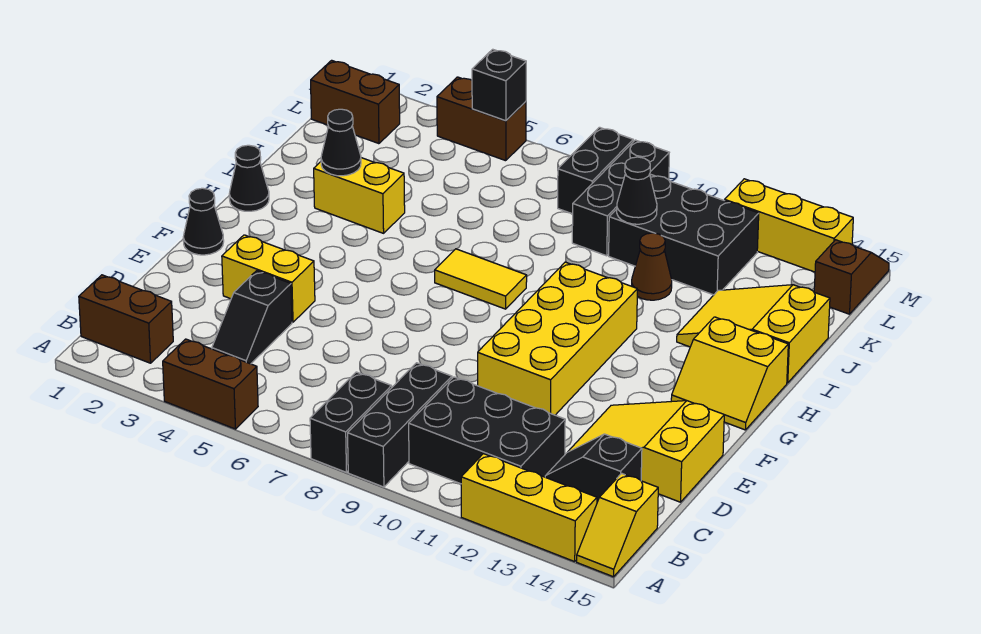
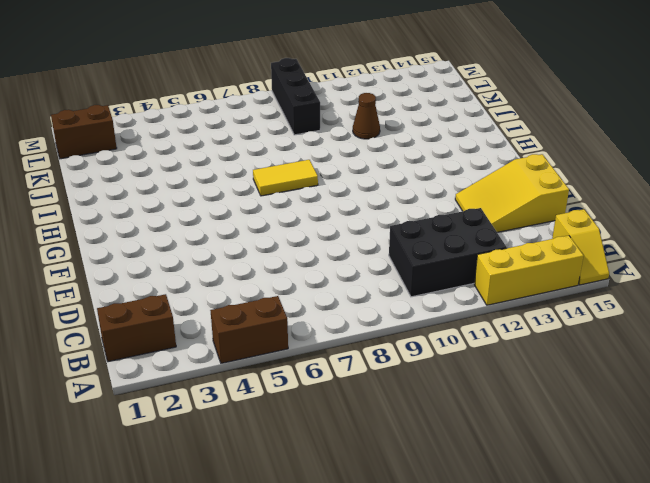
none -> black brick A8:B8 level 1
none -> black brick A9:C9 level 1
none -> black slope C4:D4 level 1 top D

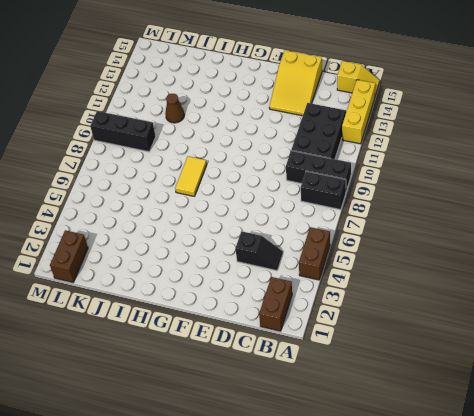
none -> black slope C13:C14 level 1 top 14
none -> yellow brick E3:E4 level 1
none -> yellow brick E10:H11 level 1

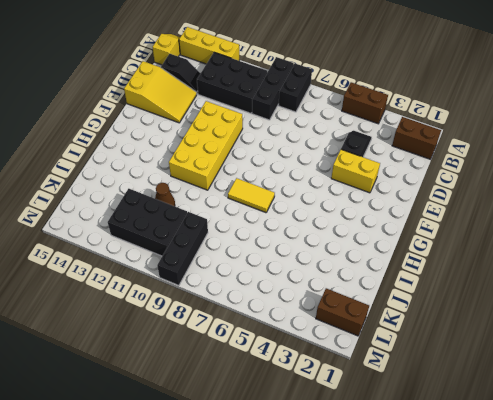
none -> black cone F1 level 1
none -> yellow slope G14:H15 level 1 top H
none -> black cone H1 level 1

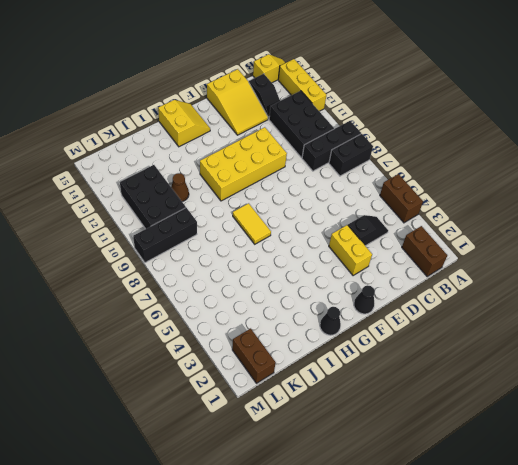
none -> yellow brick I3:I4 level 1
none -> yellow slope I13:J15 level 1 top 15
none -> black brick L8:M8 level 1

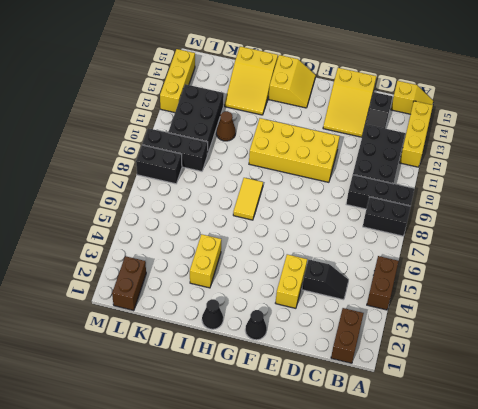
none -> brown slope L15:M15 level 1 top L
none -> brown brick M4:M5 level 1
none -> black cone I3 level 2

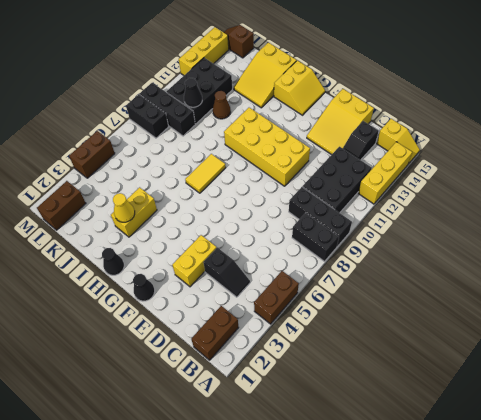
yellow cone I3 level 2 -> black cone I3 level 2
none -> black brick M5 level 2

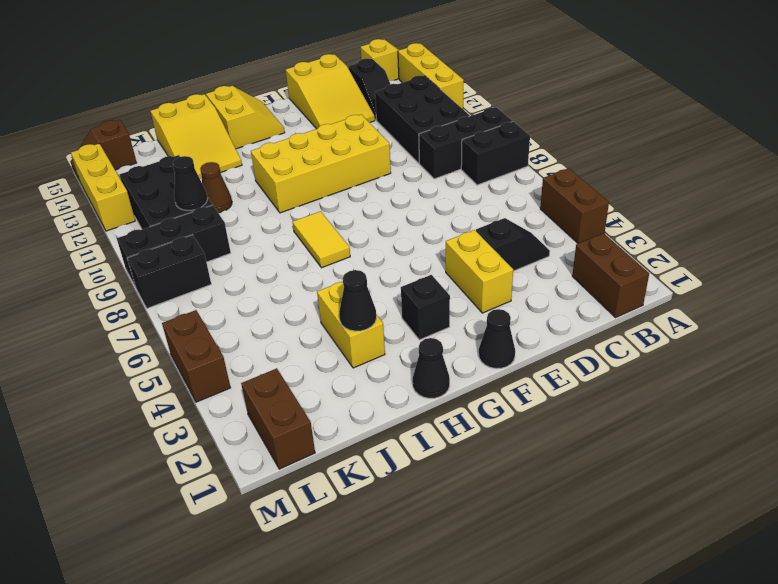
black brick G3 level 1 -> black brick M5 level 2

